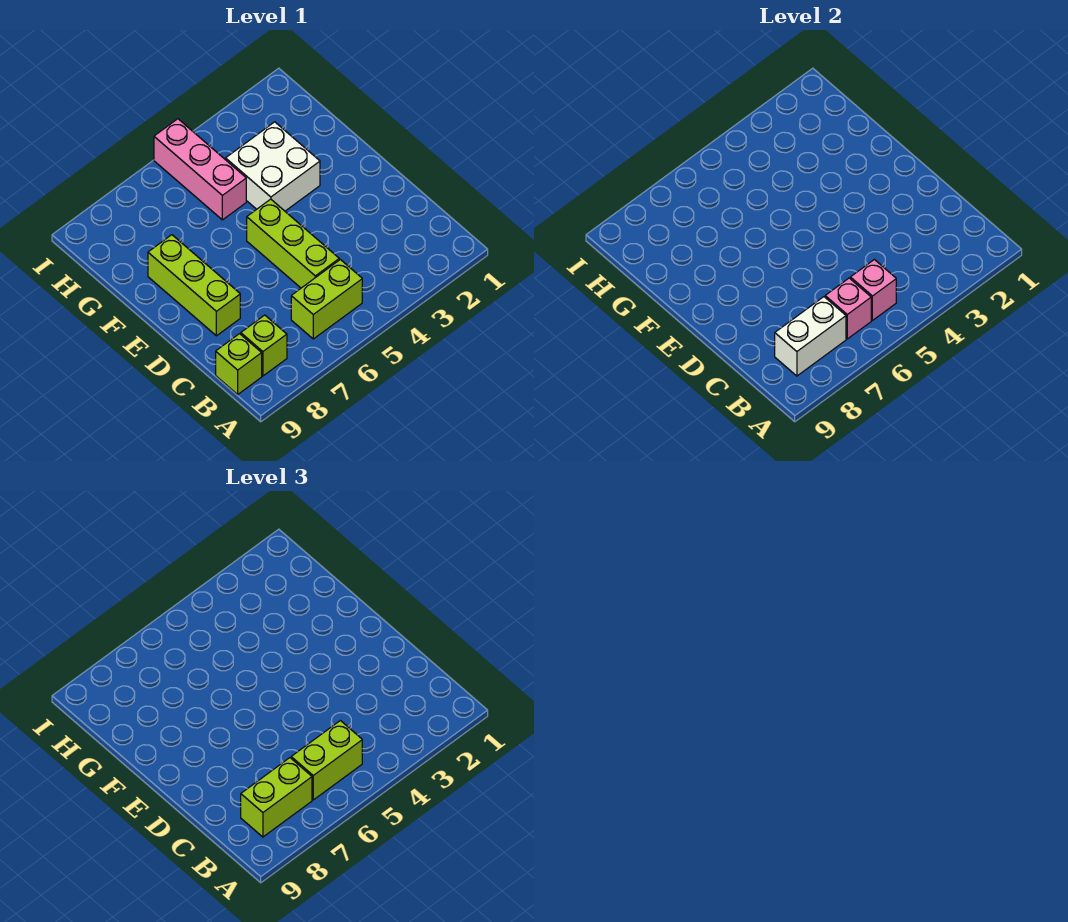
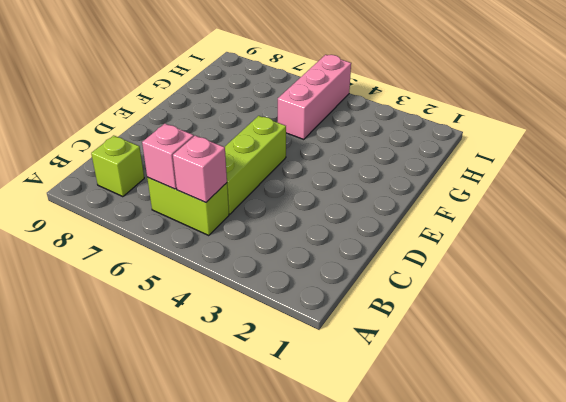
none -> lime brick B9 level 1
none -> lime brick D8:F8 level 1
none -> white brick F3:G4 level 1

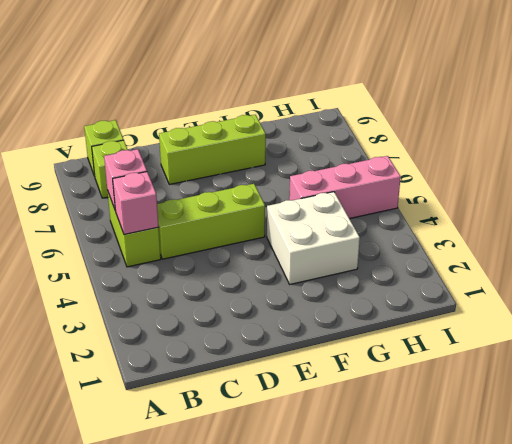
none -> white brick B7:B8 level 2
none -> lime brick B5:B6 level 3
none -> lime brick B7:B8 level 3

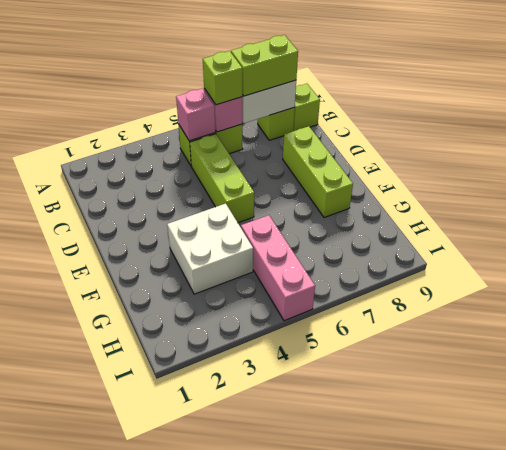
lime brick B6 level 3 -> lime brick B5:B6 level 3

